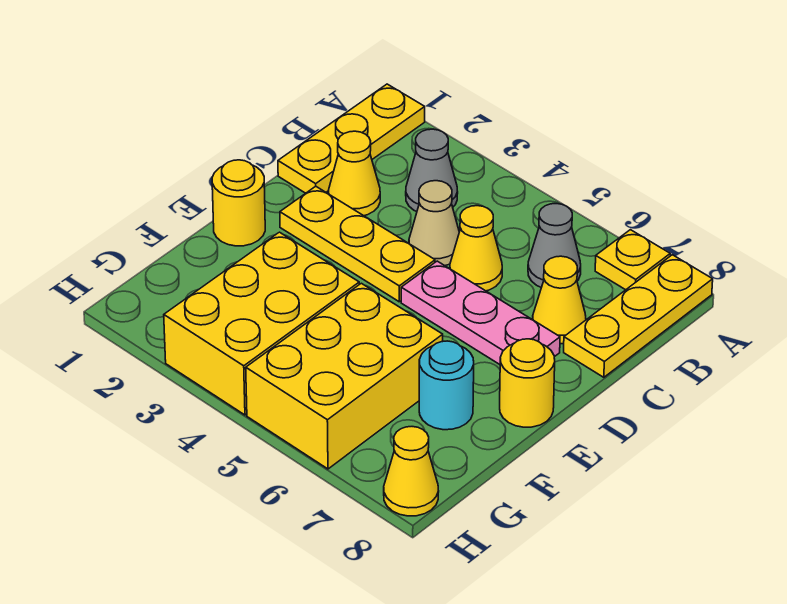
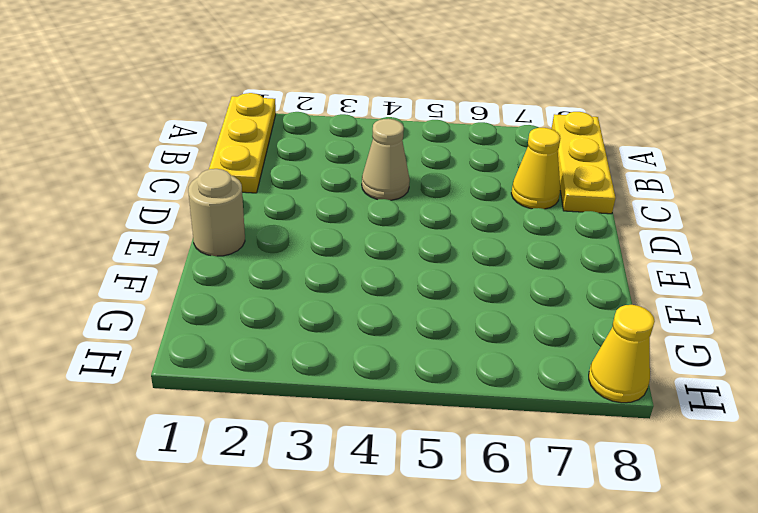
tan round brick E1 level 1 -> yellow round brick E1 level 1
none -> yellow plate A7 level 1
none -> grey cone B3 level 1
none -> grey cone B6 level 1

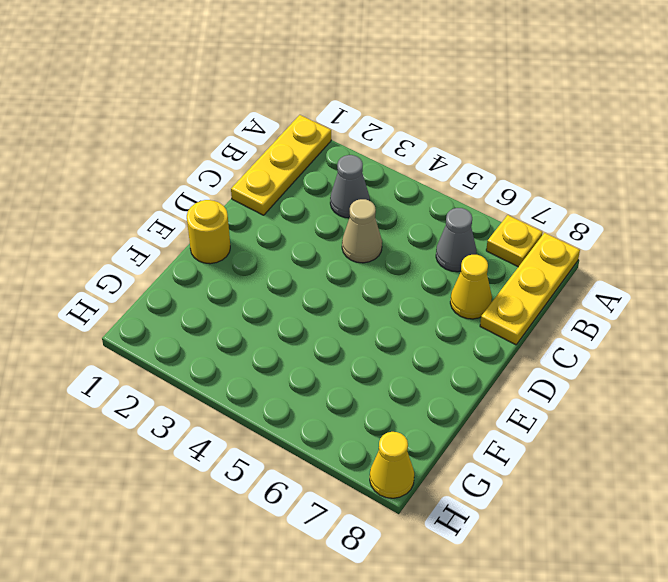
none -> yellow cone C2 level 1
none -> yellow cone C5 level 1
none -> yellow plate D2:D4 level 1

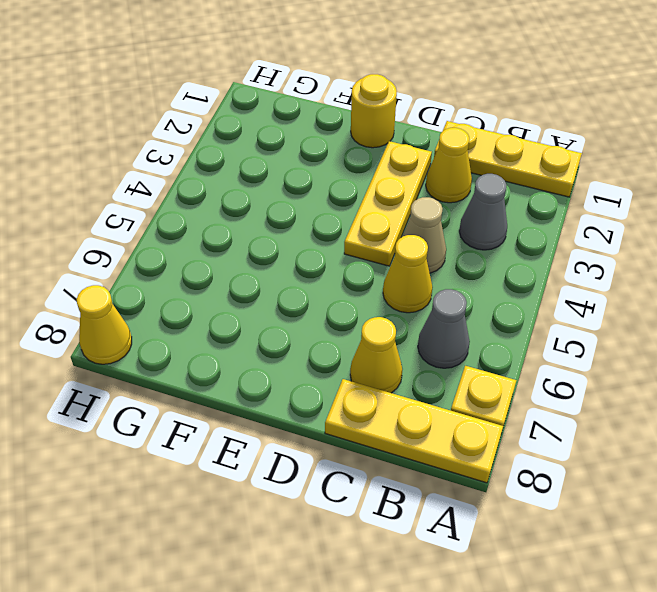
none -> pink plate D5:D7 level 1
none -> yellow round brick E8 level 1
none -> yellow brick F3:H4 level 1

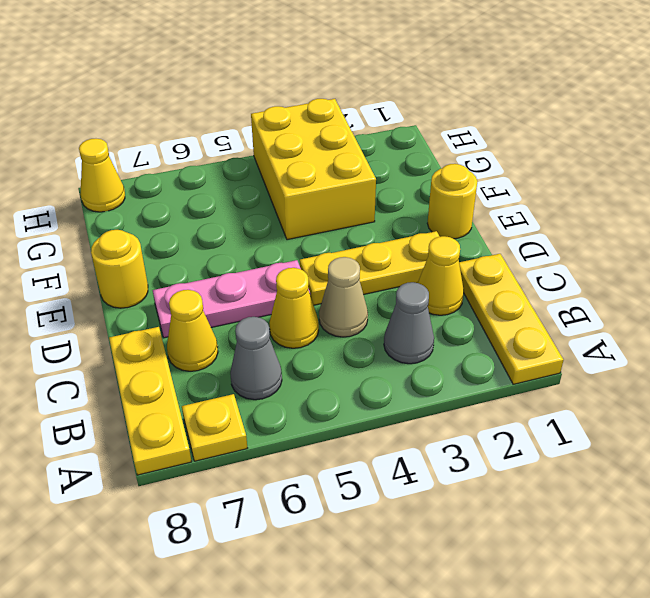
none -> yellow brick F5:H6 level 1
none -> cyan round brick F7 level 1

